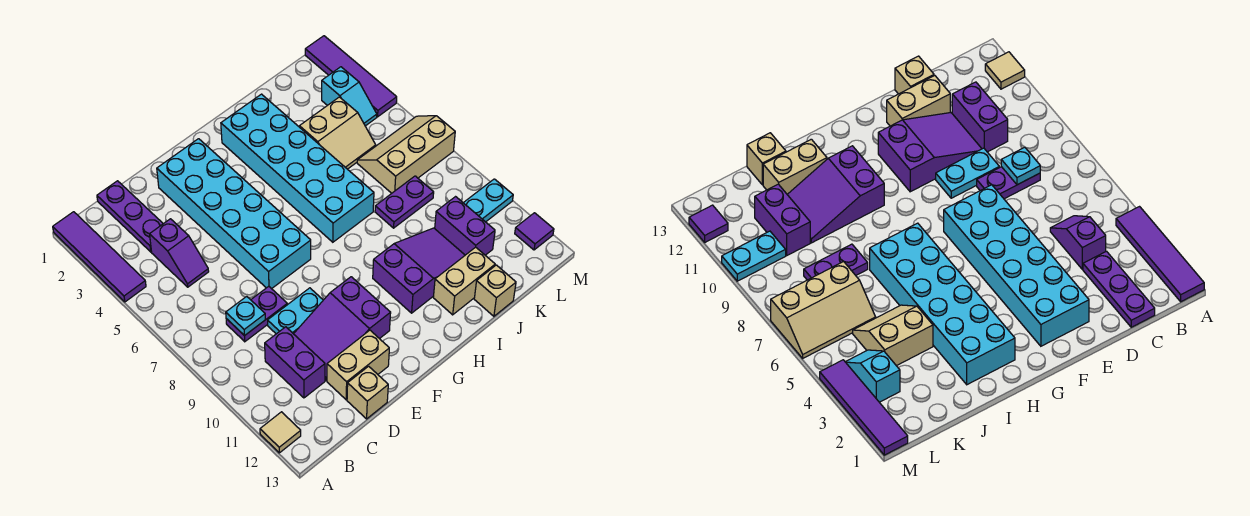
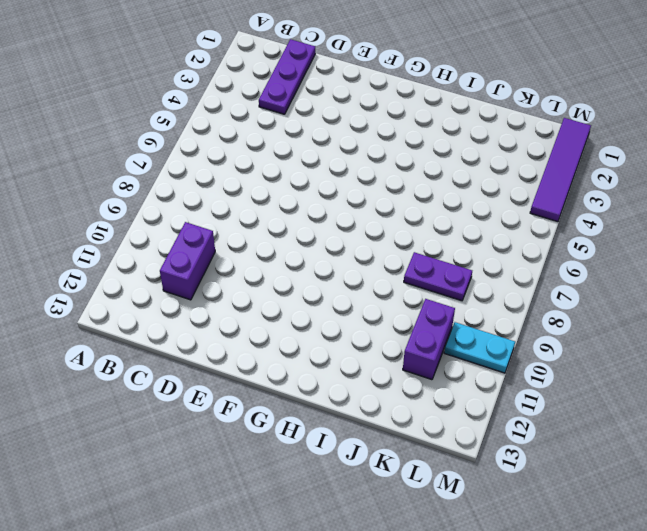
none -> purple tile A1:A4 level 1
none -> tan tile A12 level 1
none -> purple slope C4:C5 level 1 top 4

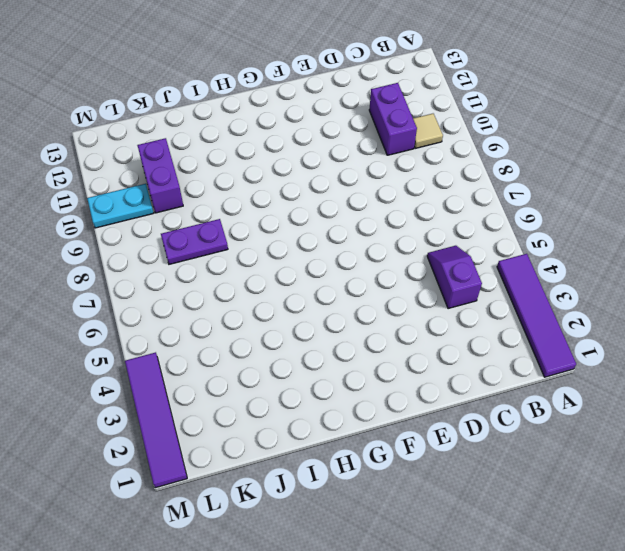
tan tile B10 level 1 -> tan tile A12 level 1
none -> purple plate C1:C3 level 1
none -> purple plate C8:D8 level 1
none -> cyan plate D9:E9 level 1

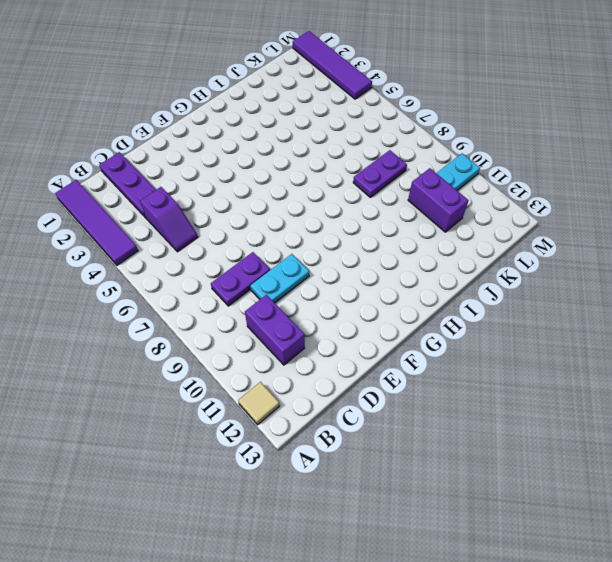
none -> purple slope D10:F11 level 1 top F
none -> tan brick D12:E12 level 1
none -> tan brick D13 level 1

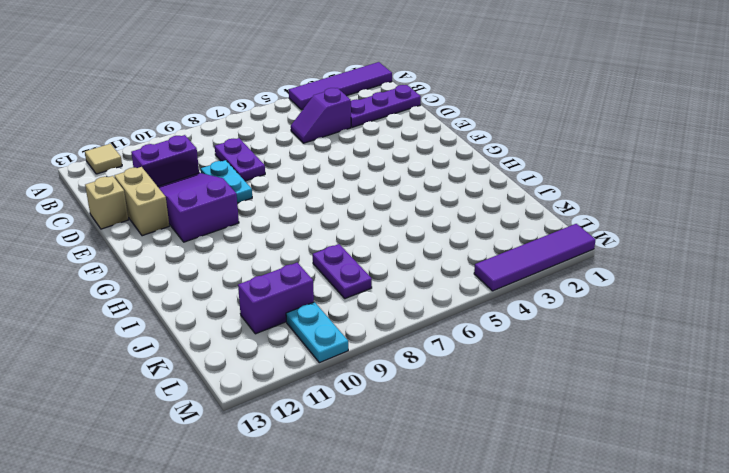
none -> cyan brick E2:F7 level 1
none -> cyan brick H2:I7 level 1
none -> purple slope H10:J11 level 1 top H

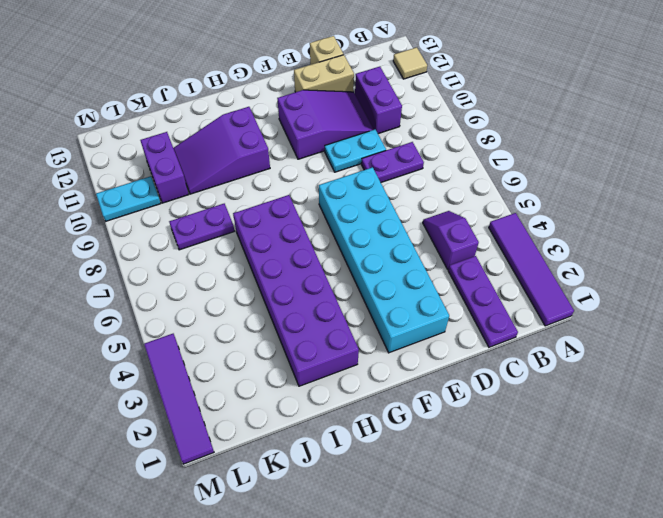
purple brick H2:I7 level 1 -> cyan brick H2:I7 level 1
none -> tan brick I12:J12 level 1
none -> tan slope J4:K5 level 1 top 4
none -> tan brick J13 level 1

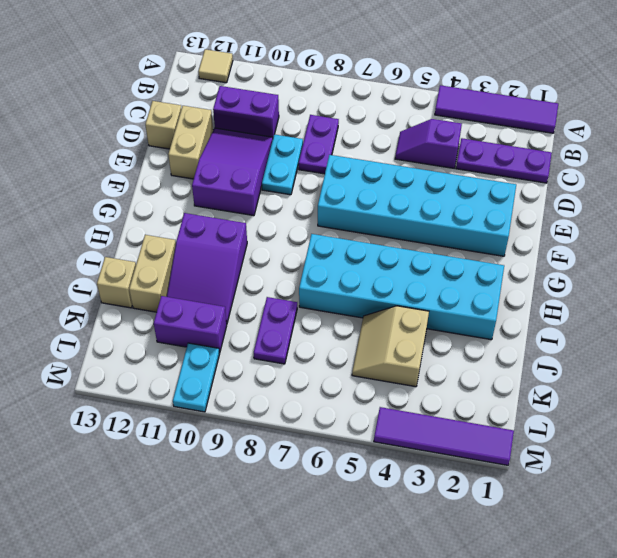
none -> tan slope K6:M7 level 1 top 7
none -> cyan slope L3:L4 level 1 top 3
none -> purple tile M12 level 1

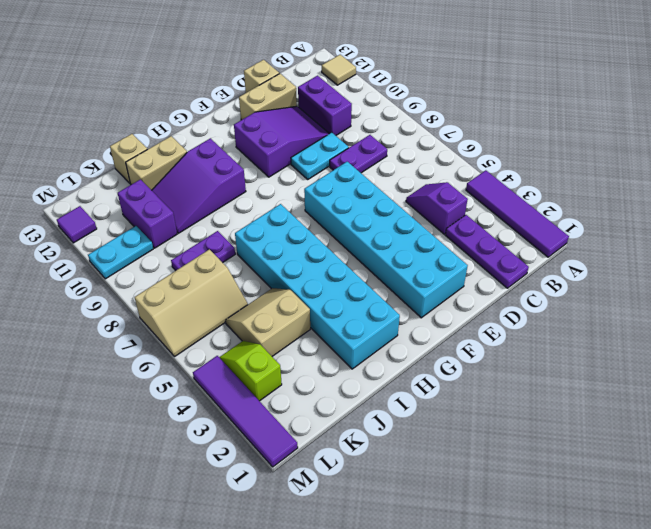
lime slope L3:L4 level 1 top 3 -> cyan slope L3:L4 level 1 top 3
none -> cyan plate C8 level 2

